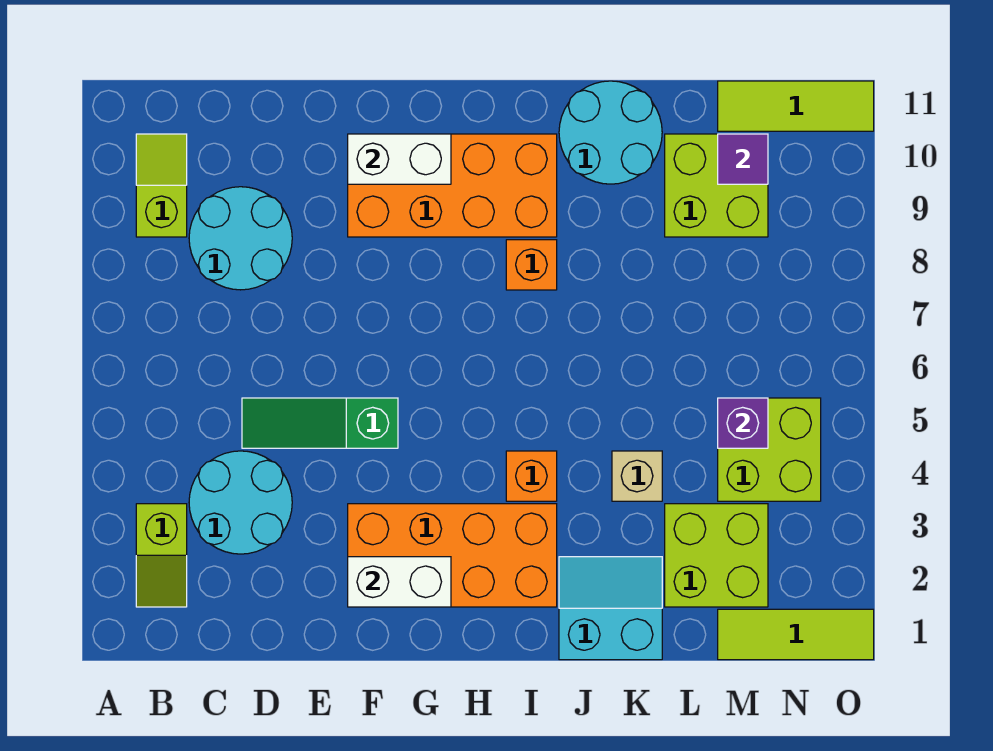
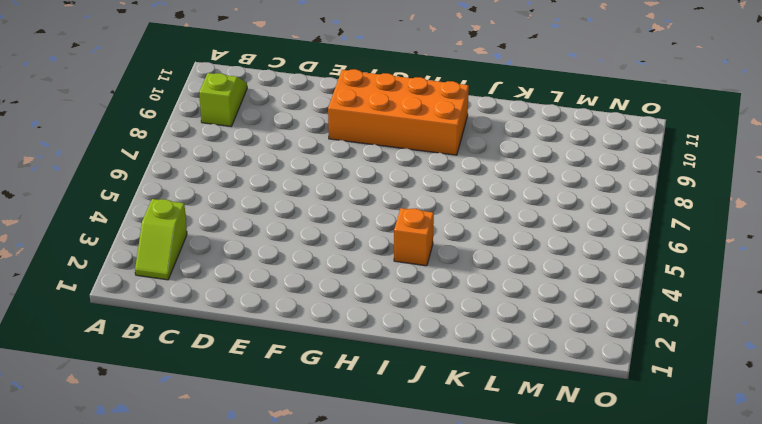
none -> cyan round brick C3:D4 level 1
none -> cyan round brick C8:D9 level 1
none -> green slope D5:F5 level 1 top F

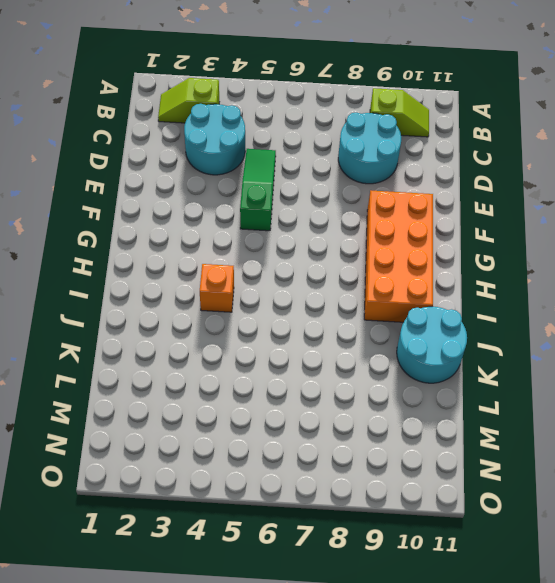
none -> orange brick F2:I3 level 1
none -> orange brick I8 level 1
none -> cyan slope J1:K2 level 1 top 1

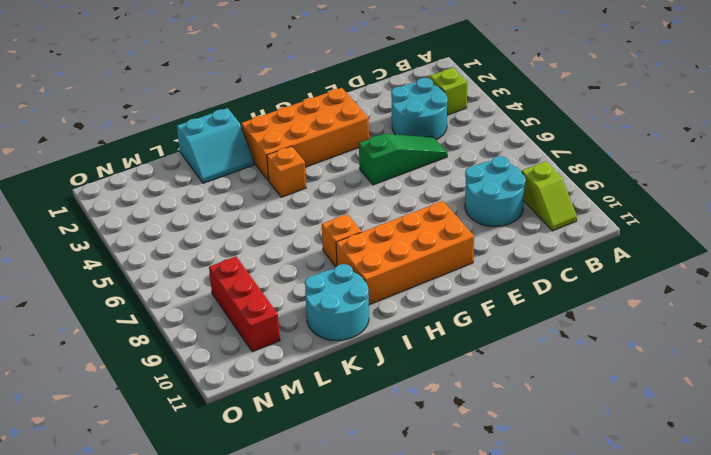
red brick M8:M10 level 1 -> lime brick L9:M10 level 1
none -> tan brick K4 level 1
none -> lime brick L2:M3 level 1
none -> lime tile M1:O1 level 1

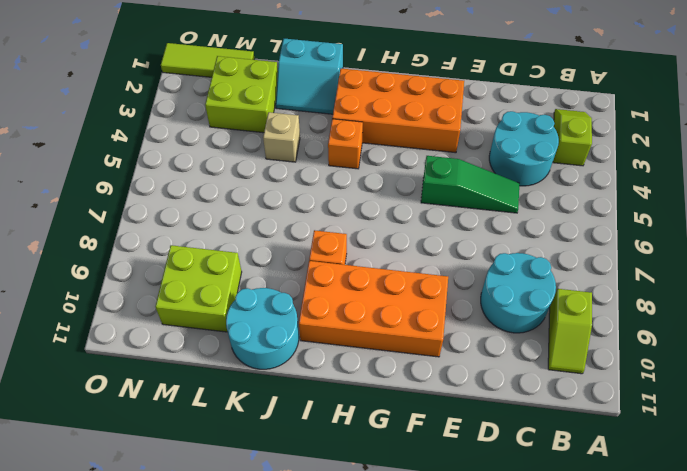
none -> lime brick M4:N5 level 1
none -> lime tile M11:O11 level 1
none -> white brick F2:G2 level 2

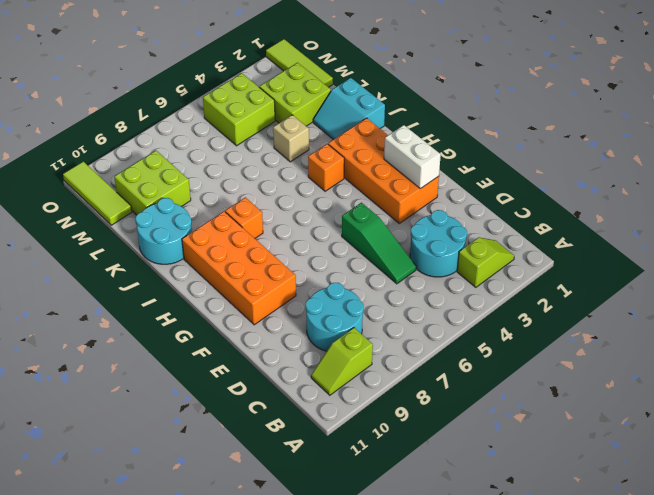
none -> white brick F10:G10 level 2
none -> purple brick M5 level 2
none -> purple tile M10 level 2

